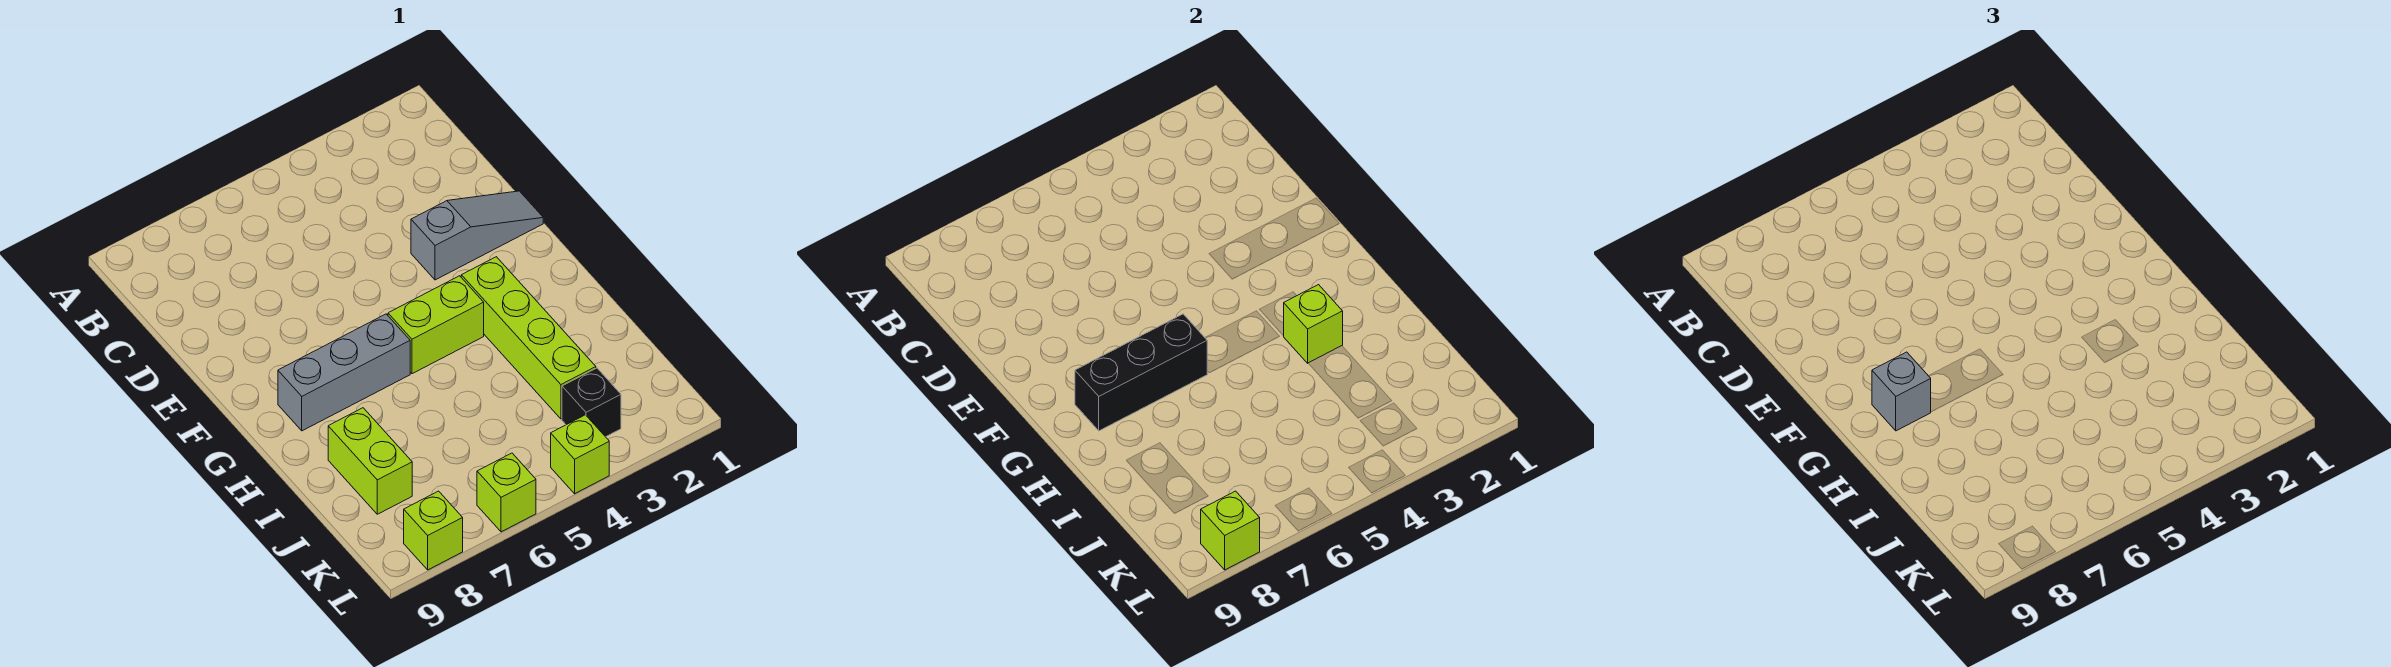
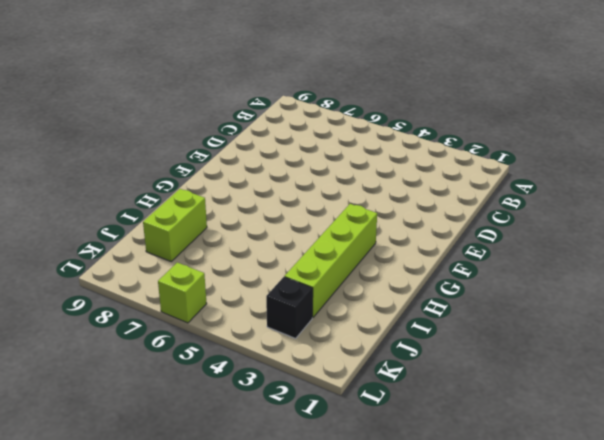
none -> grey slope E1:E3 level 1 top 3
none -> lime brick G4:G5 level 1
none -> grey brick G6:G8 level 1

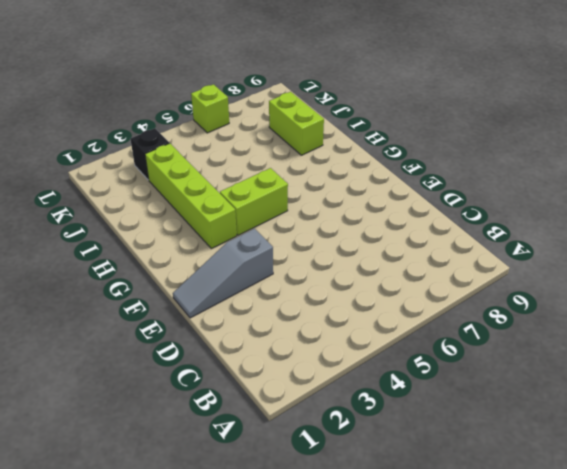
none -> grey brick G6:G8 level 1
none -> lime brick L4 level 1
none -> lime brick L8 level 1

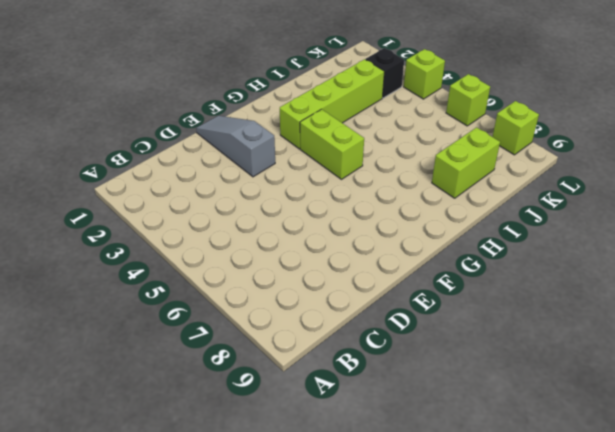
none -> grey brick G6:G8 level 1
none -> black brick G6:G8 level 2
none -> lime brick H3 level 2

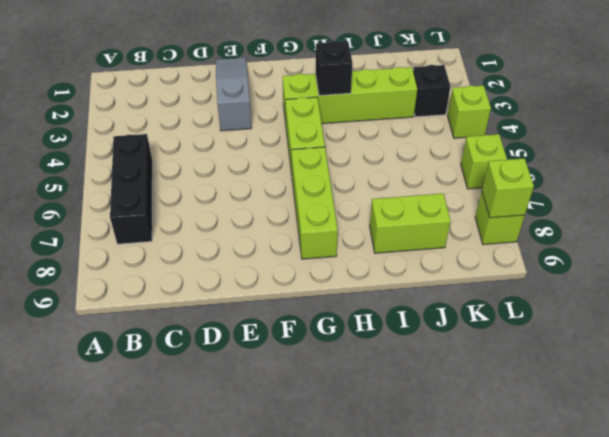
black brick B5:B7 level 1 -> black brick G6:G8 level 2
lime brick G6:G8 level 1 -> grey brick G6:G8 level 1
black brick H3 level 2 -> lime brick H3 level 2
none -> grey brick G8 level 3

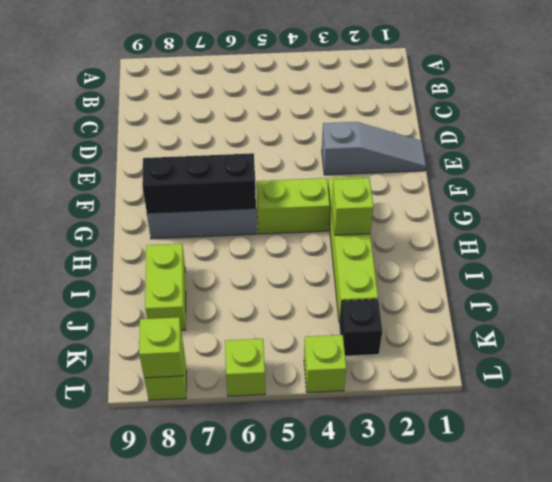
none -> grey brick G8 level 3

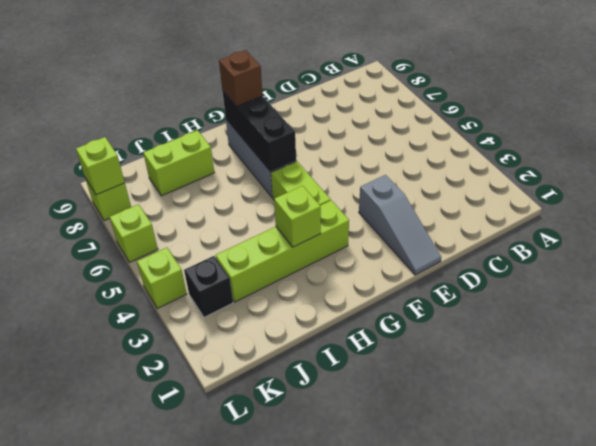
brown brick G8 level 3 -> grey brick G8 level 3

